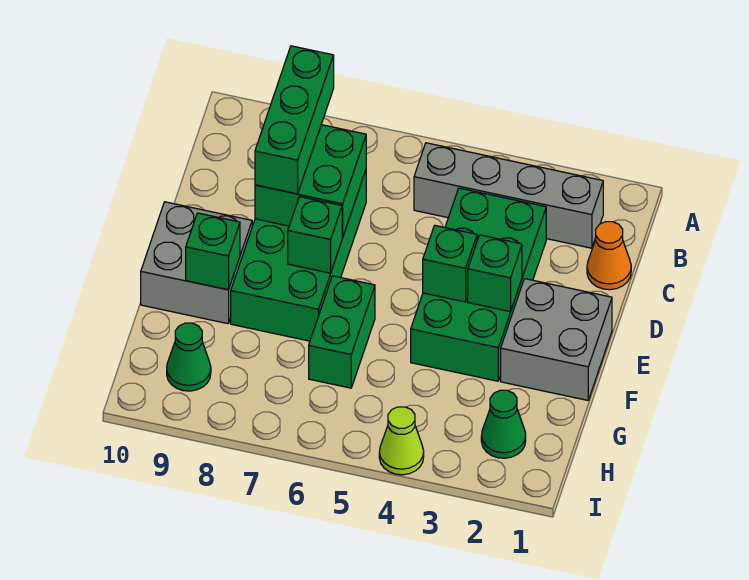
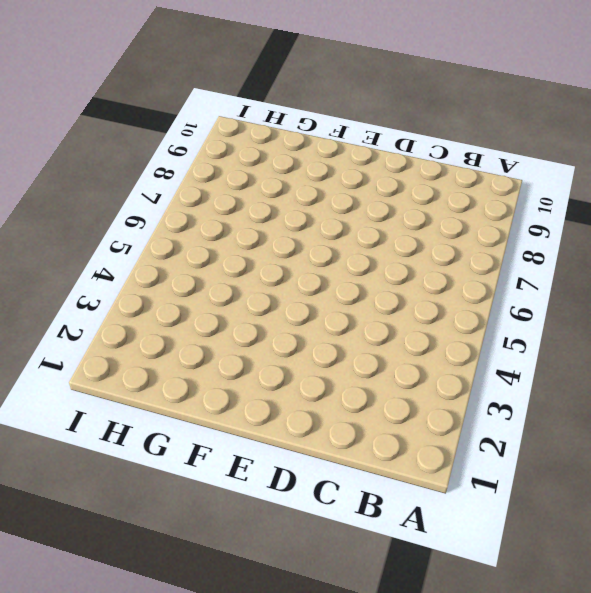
none -> grey brick B2:B5 level 1
none -> orange cone C1 level 1
none -> green brick C3:F4 level 1

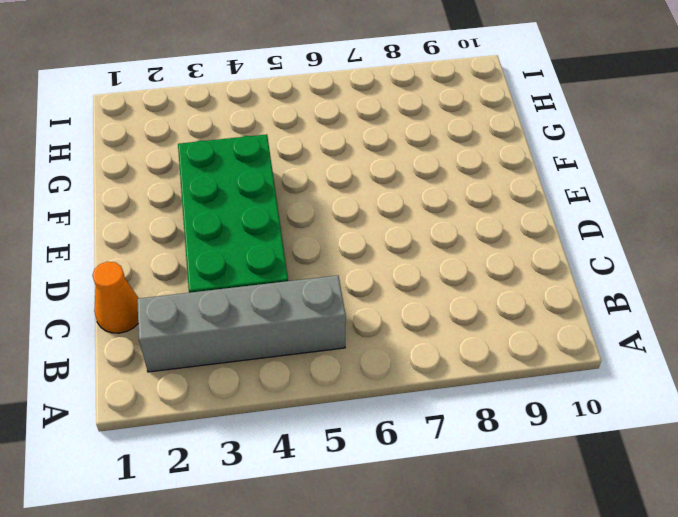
none -> green brick C7:F8 level 1
none -> grey brick E1:F2 level 1
none -> grey brick E9:F10 level 1

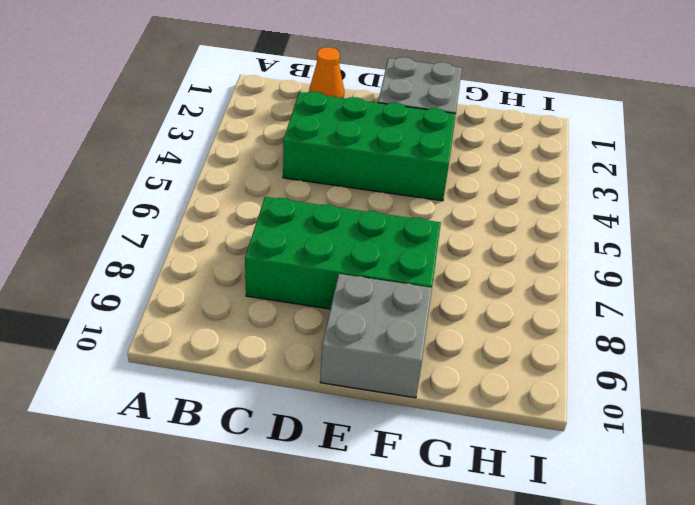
none -> grey brick B2:B5 level 1
none -> green brick F6:G6 level 1
none -> green cone H2 level 1

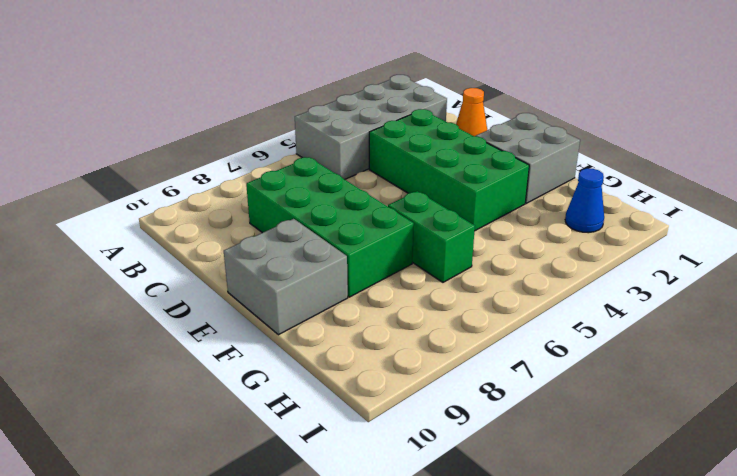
grey brick A2:B5 level 1 -> grey brick B2:B5 level 1
blue cone H2 level 1 -> green cone H2 level 1
none -> green cone H9 level 1
none -> lime cone I4 level 1
none -> green brick C7:D8 level 2

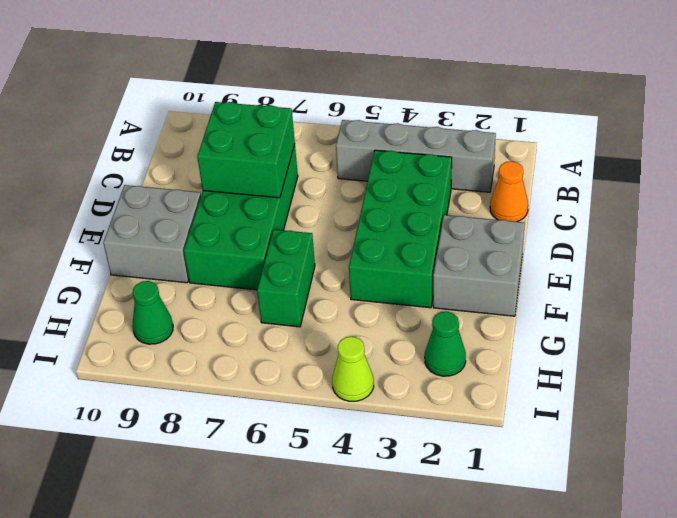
none -> green brick E3 level 2
none -> green brick E4 level 2
none -> green brick E7 level 2

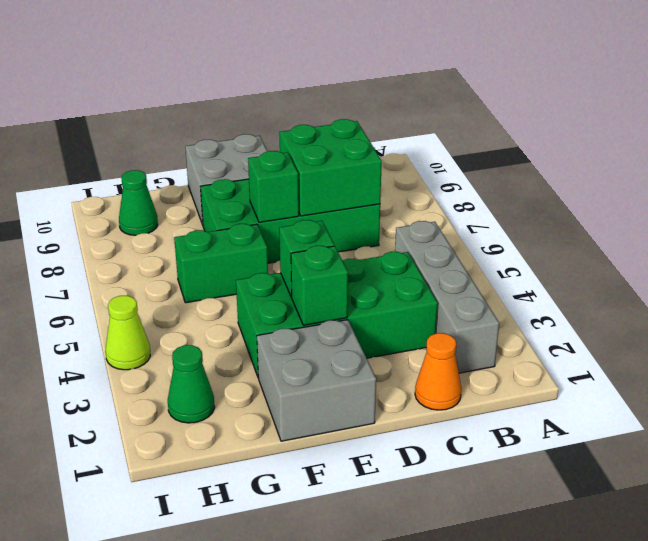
none -> green brick F9 level 2
none -> green brick B8:D8 level 3

